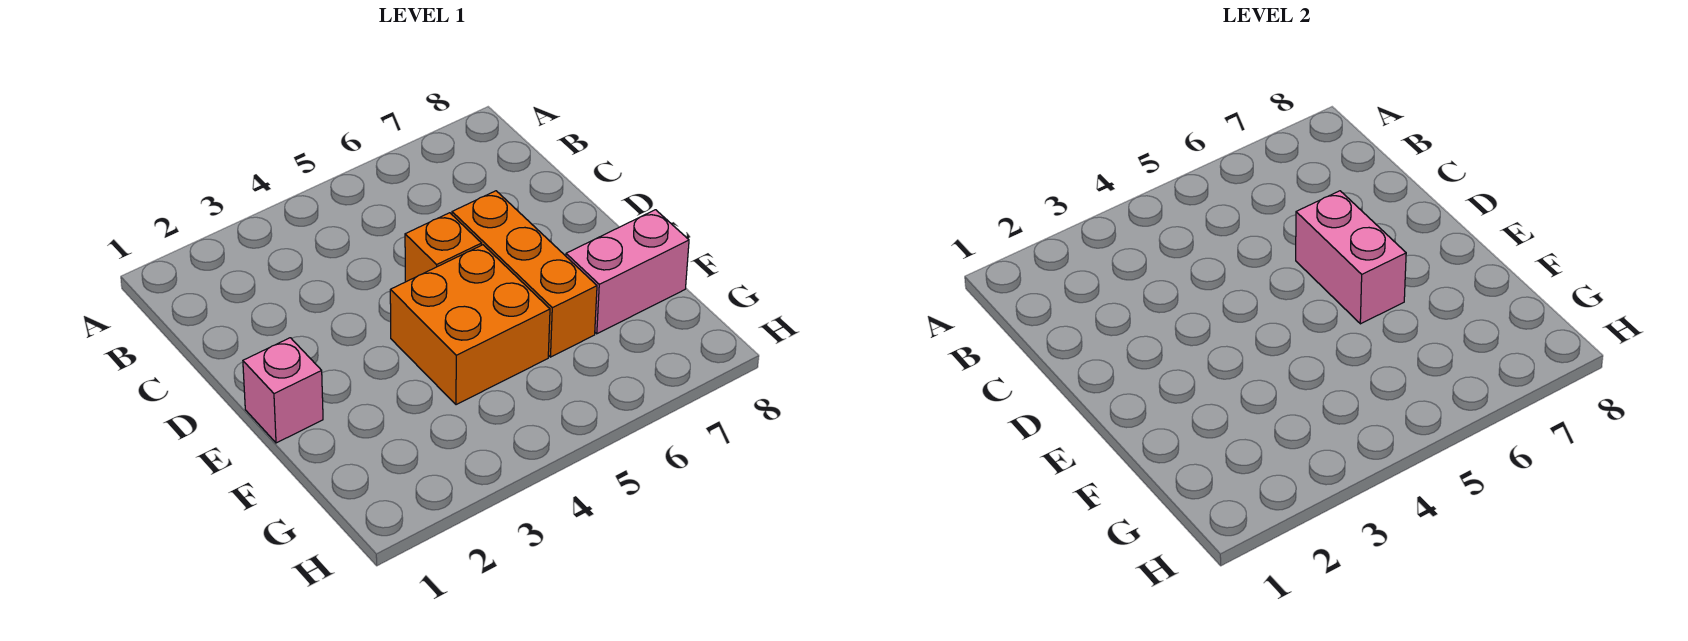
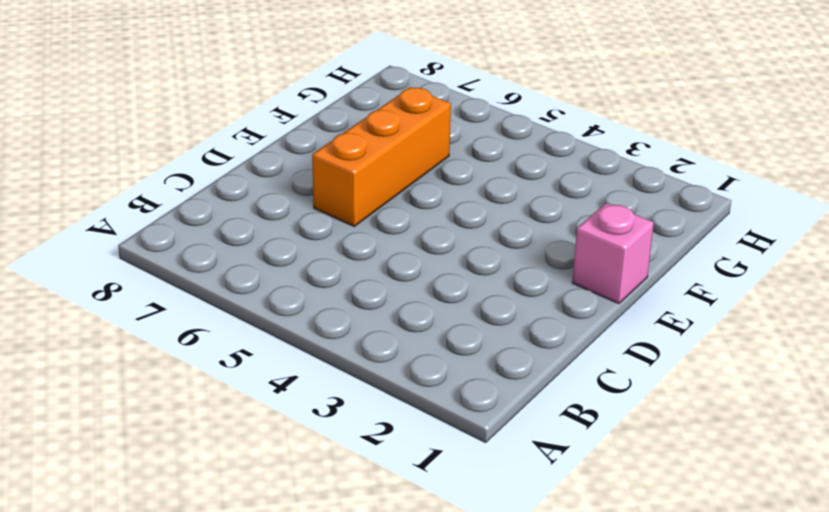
none -> orange brick D5 level 1
none -> orange brick E4:F5 level 1

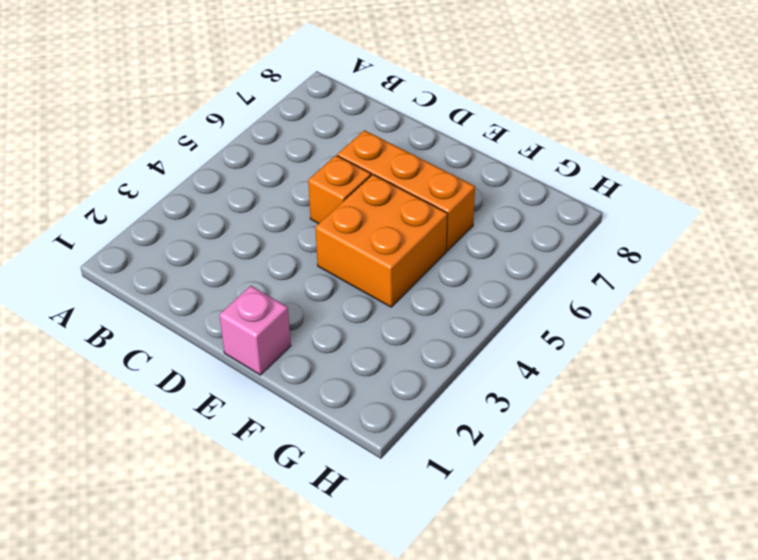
none -> pink brick F7:F8 level 1
none -> pink brick D6:E6 level 2

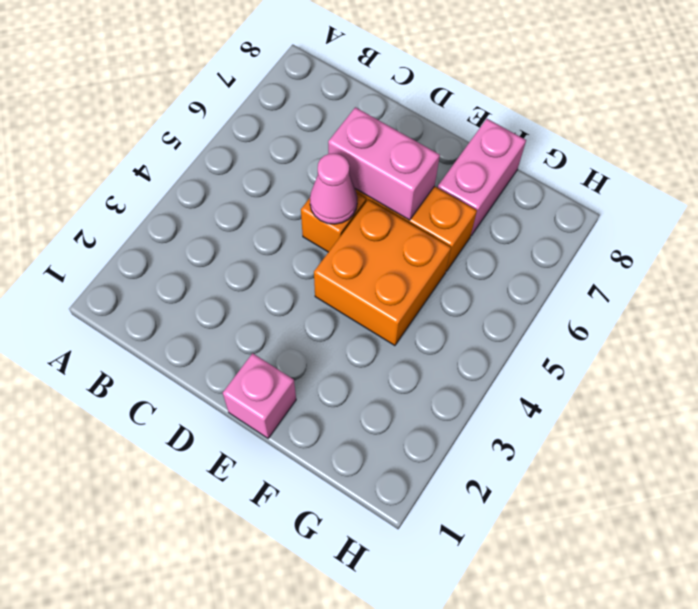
pink cone D5 level 2 -> none

